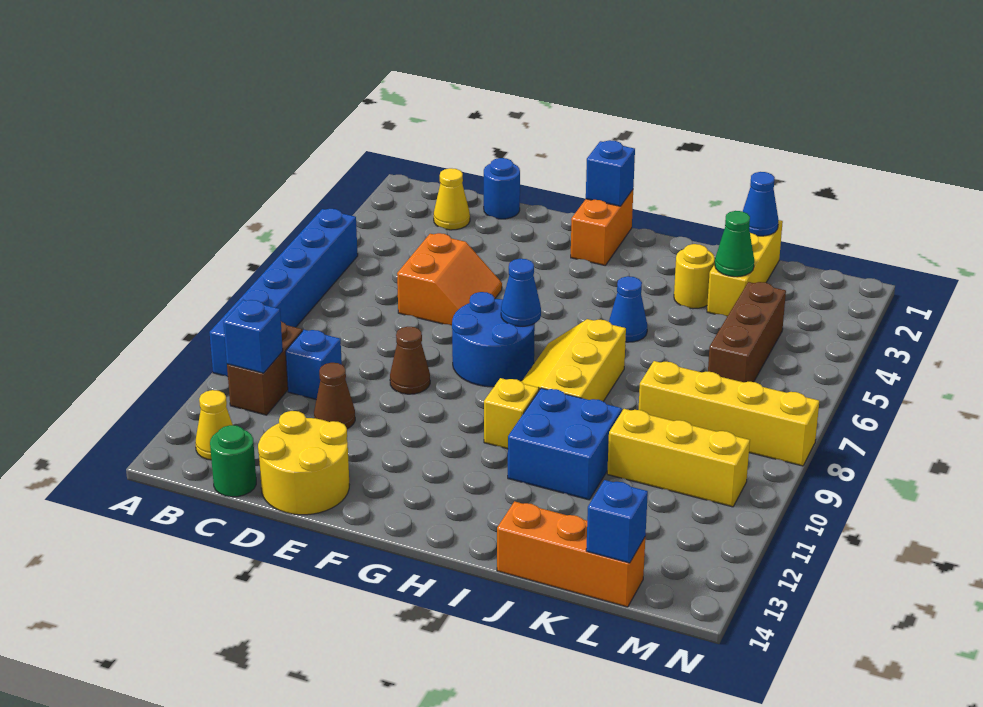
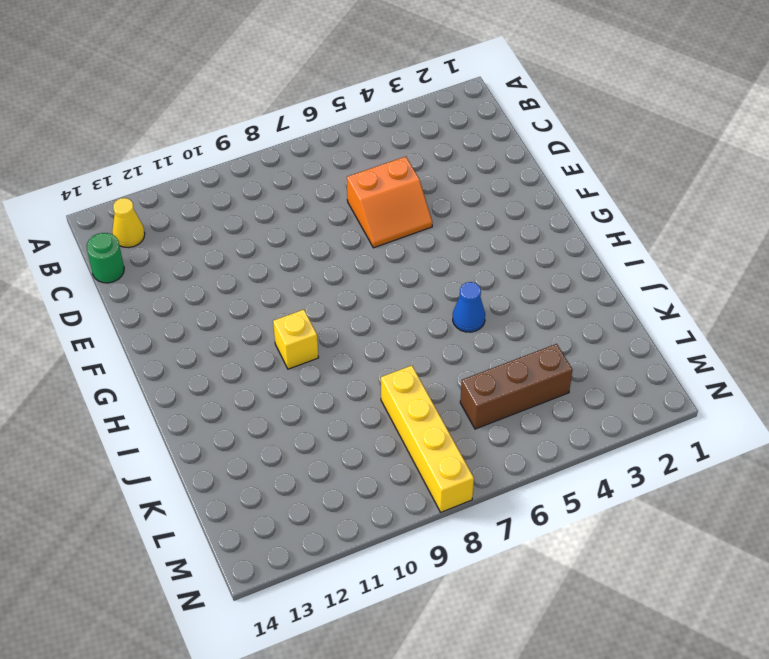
none -> blue brick A5:A10 level 1
none -> brown brick B10:B11 level 1
none -> yellow cone C2 level 1

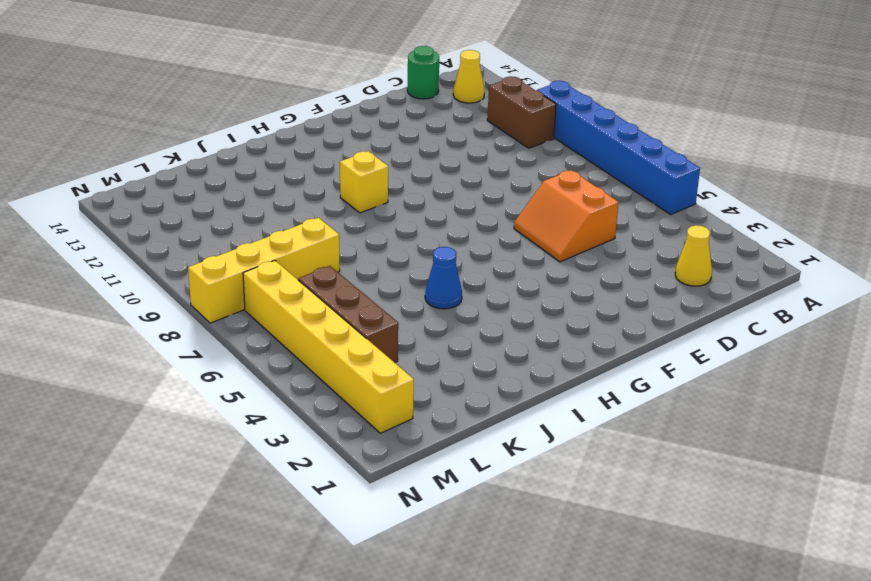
yellow brick M2:M7 level 1 -> none
none -> blue brick C10 level 1
none -> blue round brick D1 level 1
none -> brown cone D11 level 1

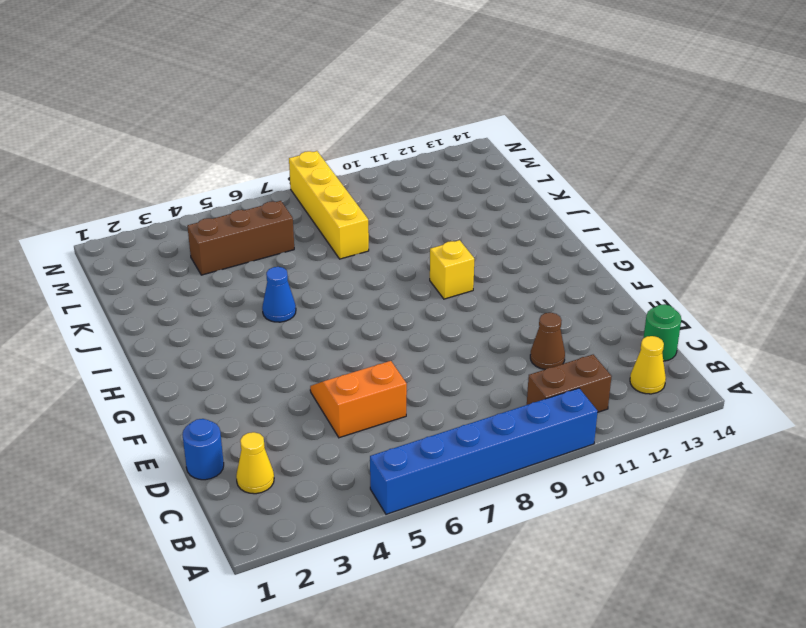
none -> blue brick C10 level 1
none -> yellow round brick D13:E14 level 1
none -> brown cone E9 level 1

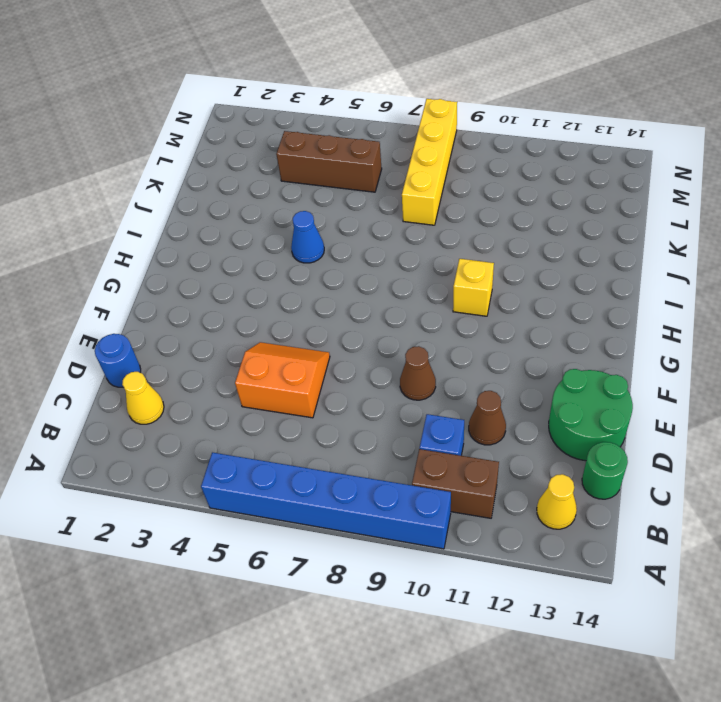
green round brick D13:E14 level 1 -> yellow round brick D13:E14 level 1
none -> blue round brick F7:G8 level 1
none -> orange brick G1:G2 level 1
none -> yellow slope H7:I9 level 1 top I

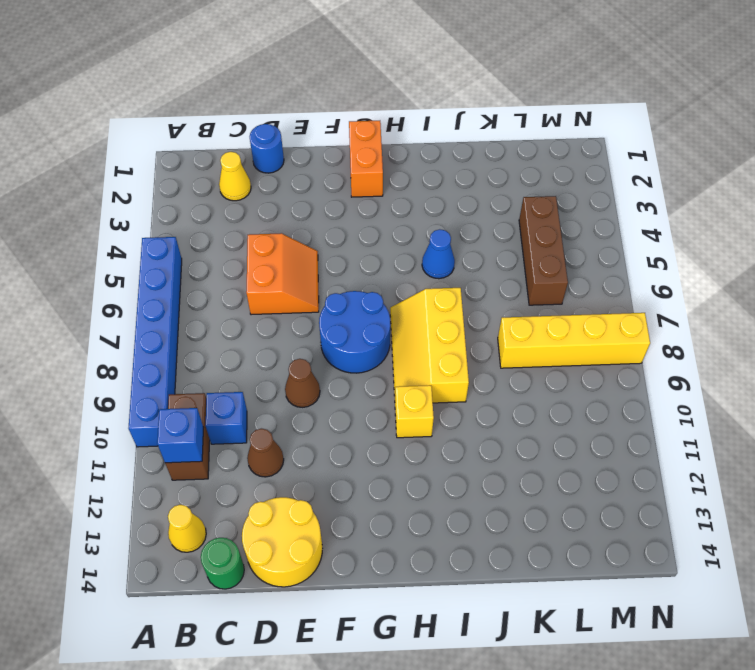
none -> blue brick I10:J11 level 1
none -> yellow round brick J3 level 1
none -> orange brick J14:L14 level 1

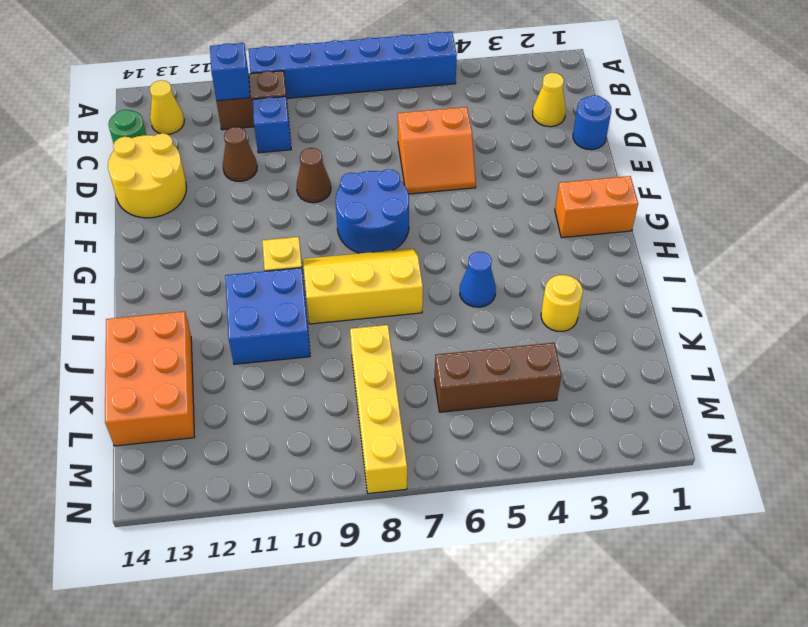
orange brick J13:L14 level 1 -> orange brick J14:L14 level 1
none -> yellow brick K1:K3 level 1
none -> yellow brick K10:M10 level 1
none -> blue brick G1 level 2

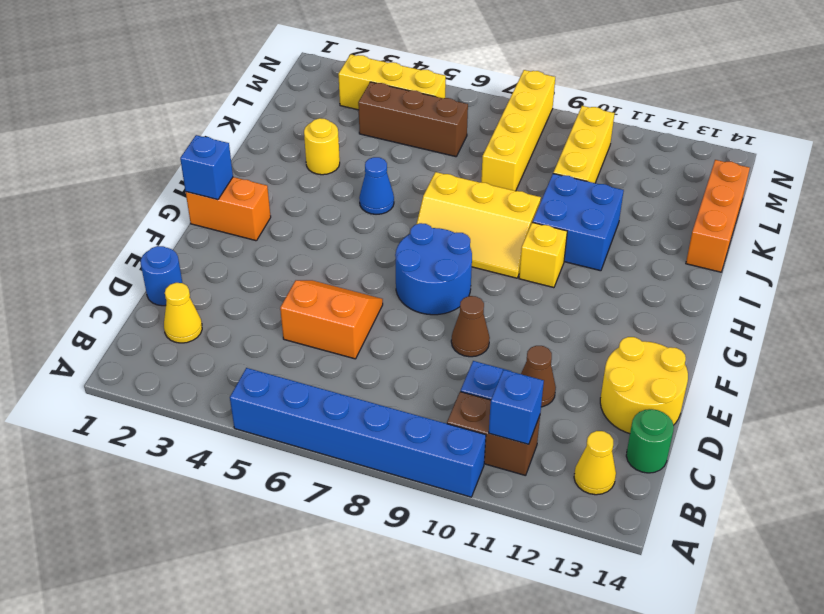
yellow brick M3:M5 level 1 -> yellow brick K1:K3 level 1
none -> blue cone G7 level 2
none -> blue cone K1 level 2
none -> green cone K3 level 2

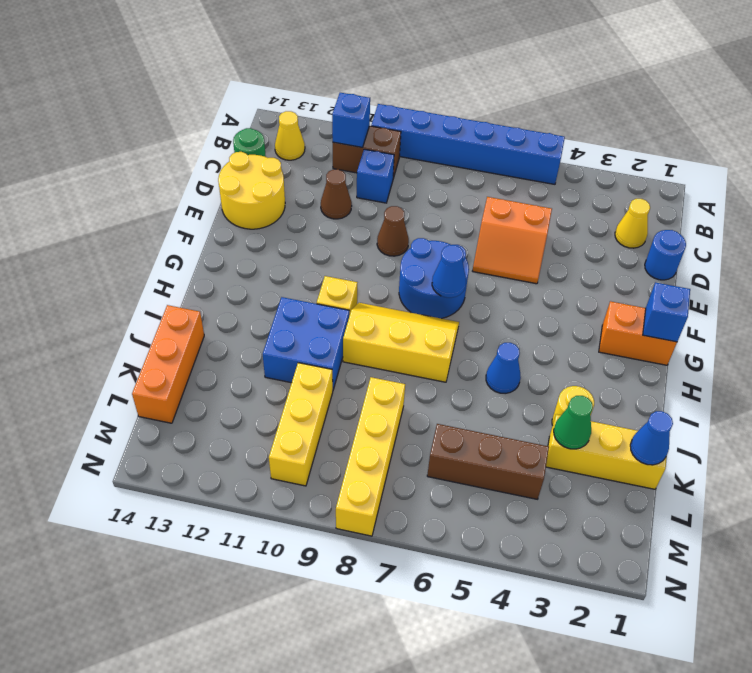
none -> blue brick L14 level 2

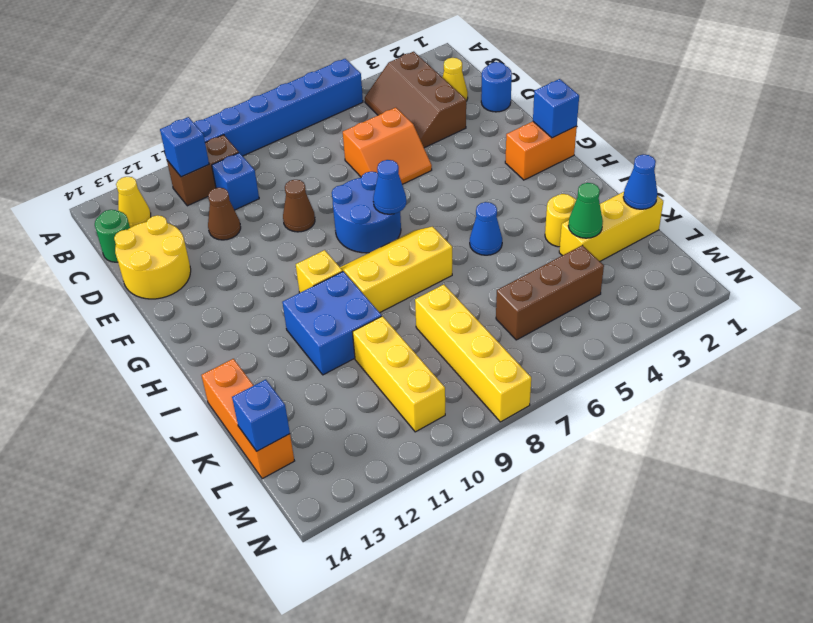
brown slope B3:D4 level 1 top 3 -> none

